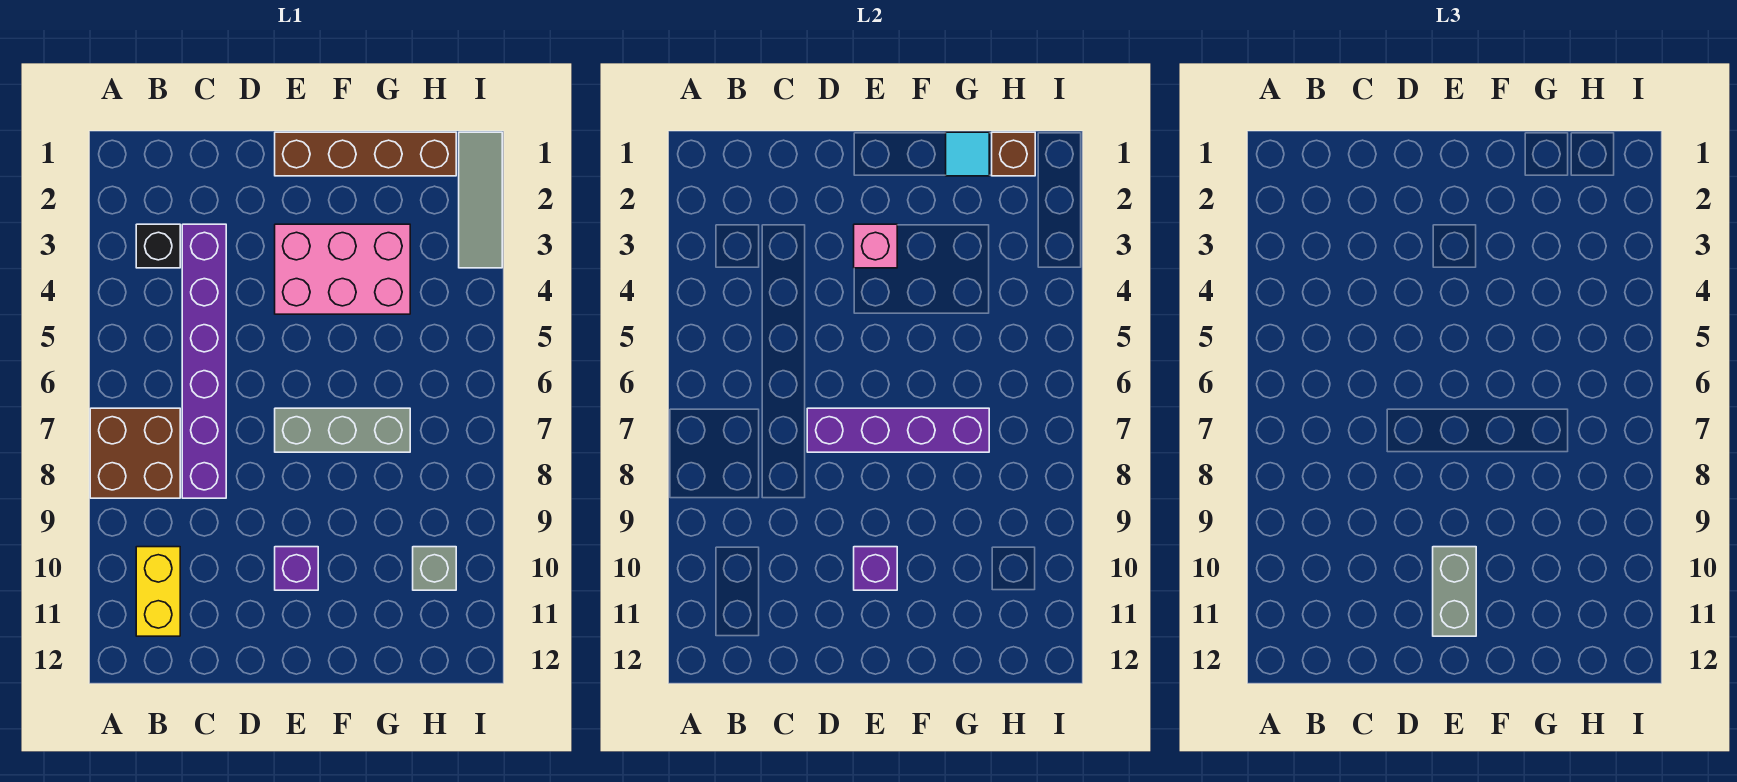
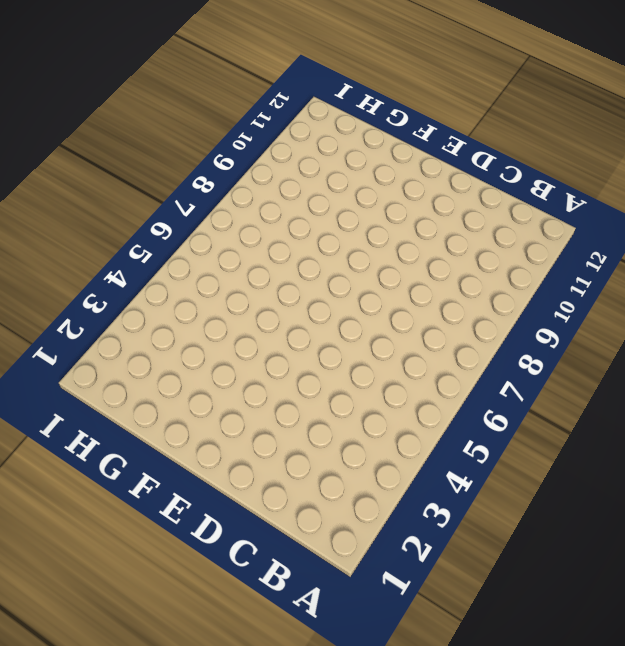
none -> brown brick A7:B8 level 1
none -> black brick B3 level 1
none -> yellow brick B10:B11 level 1

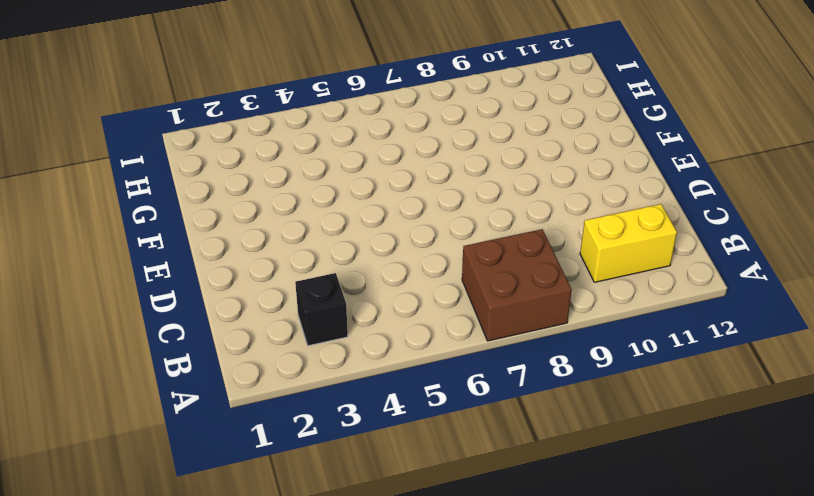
none -> purple brick C3:C8 level 1
none -> brown brick E1:H1 level 1
none -> pink brick E3:G4 level 1

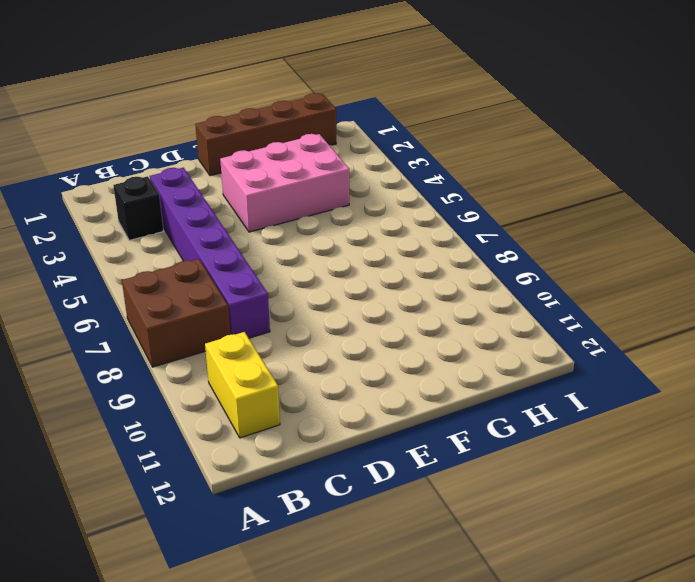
none -> grey brick E7:G7 level 1
none -> purple brick E10 level 1
none -> grey brick H10 level 1

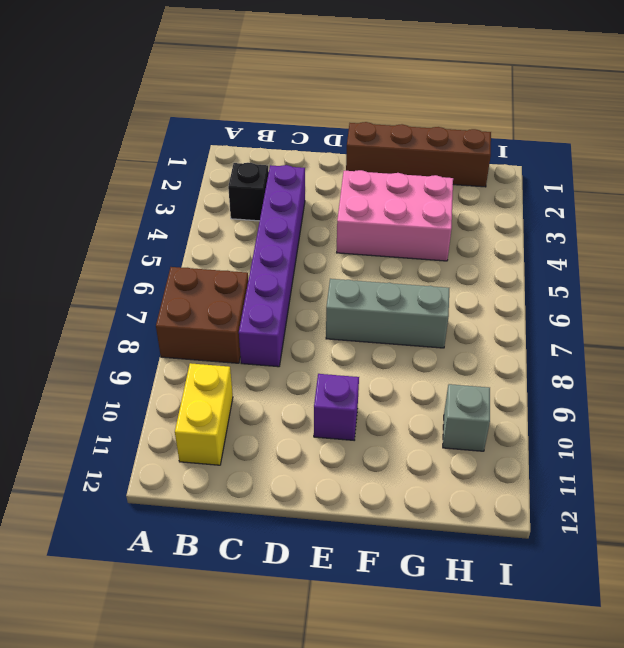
none -> grey tile I1:I3 level 1
none -> purple brick D7:G7 level 2
none -> pink brick E3 level 2

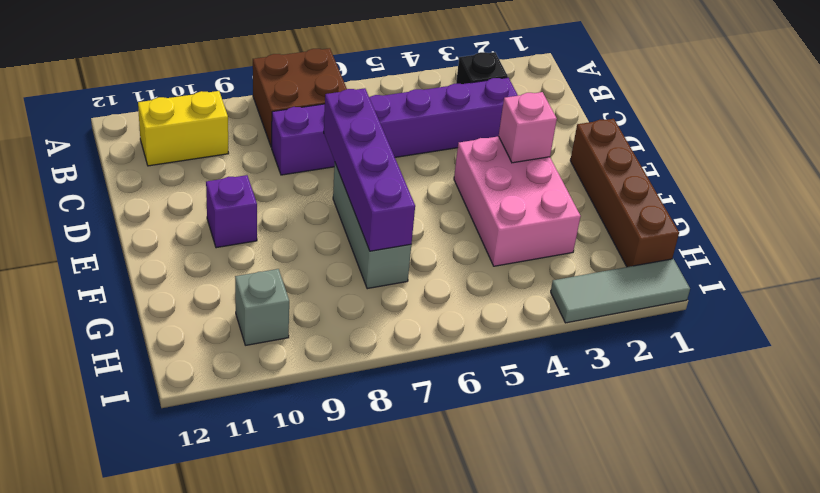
none -> purple brick E10 level 2
none -> cyan tile G1 level 2
none -> brown brick H1 level 2

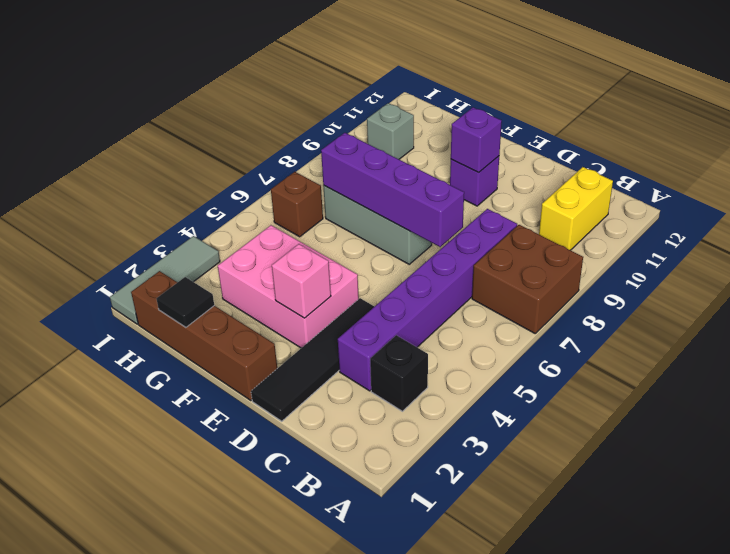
black tile D1:D4 level 1 -> none
black tile G1 level 2 -> cyan tile G1 level 2
brown brick H6 level 1 -> brown brick H1 level 2
none -> grey brick E10:E11 level 3

